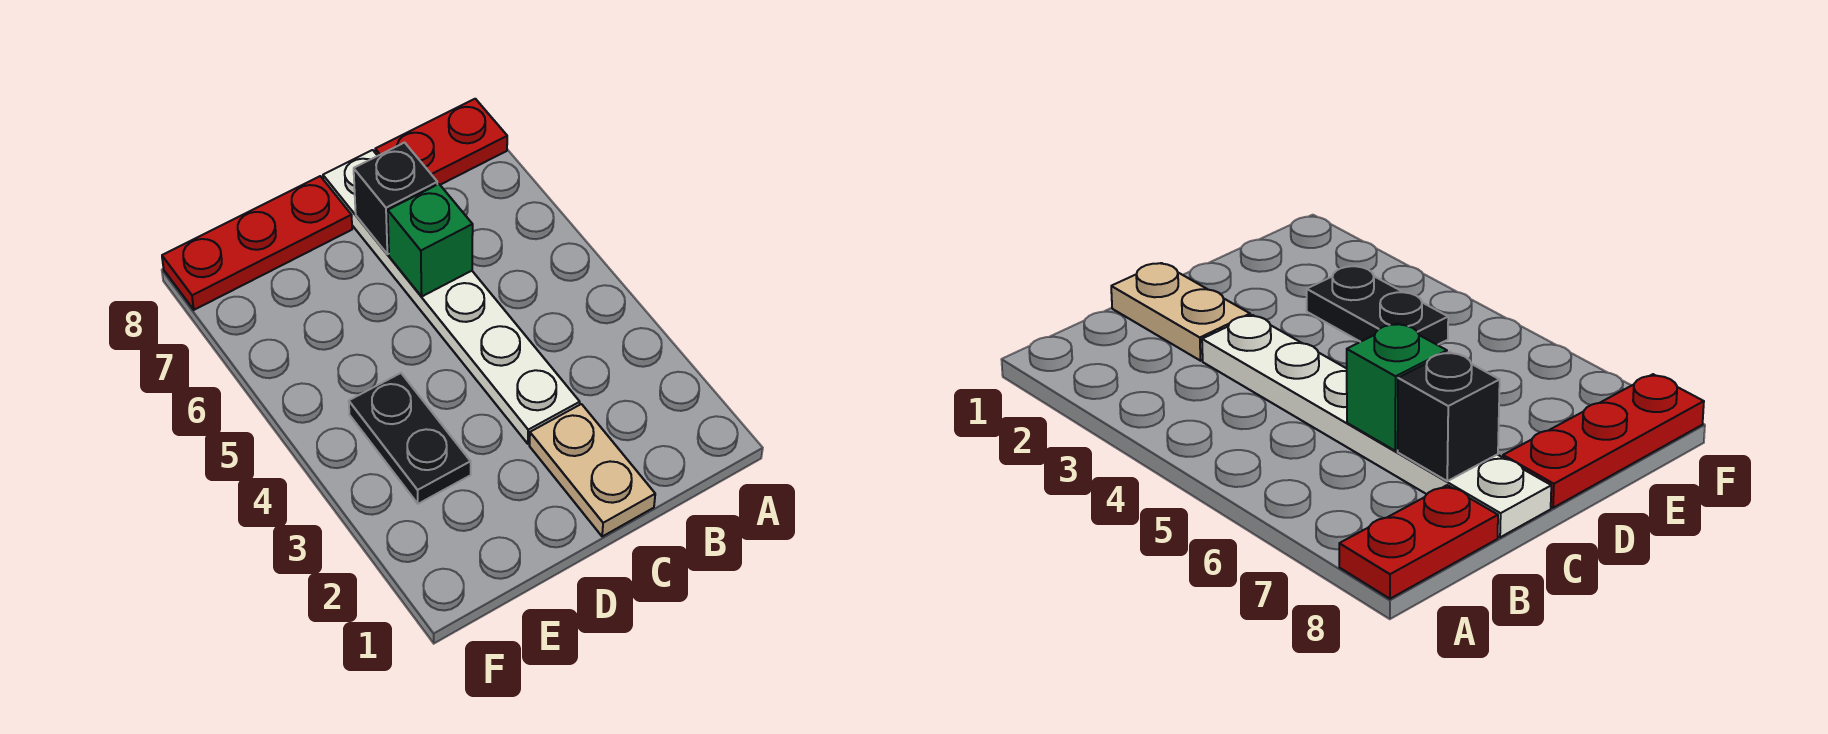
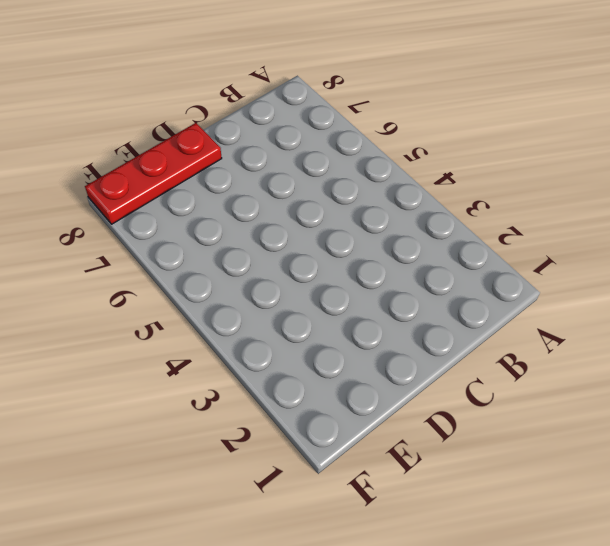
none -> red plate A8:B8 level 1
none -> tan plate C1:C2 level 1

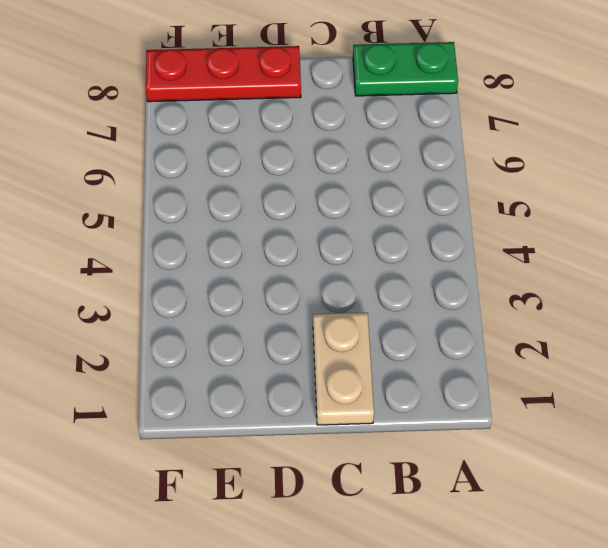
green plate A8:B8 level 1 -> red plate A8:B8 level 1
none -> white plate C3:C8 level 1
none -> black plate E3:E4 level 1

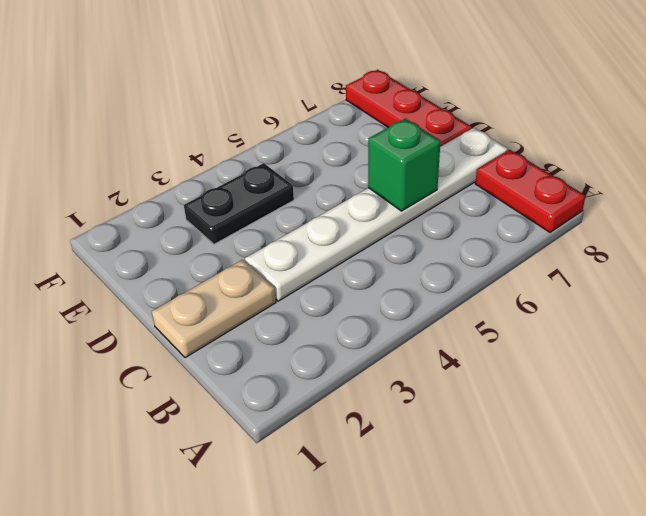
none -> black brick C7 level 2

